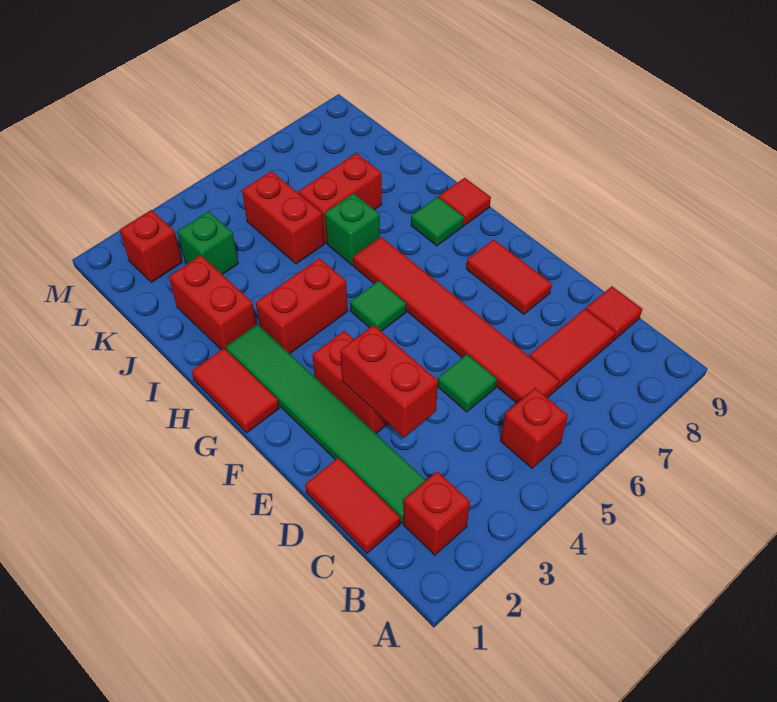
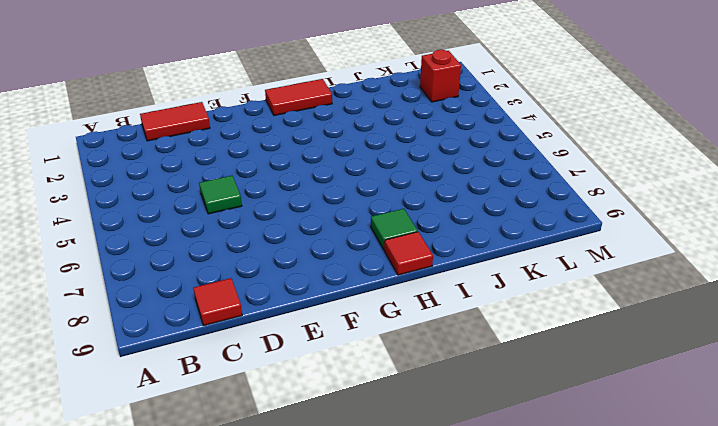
none -> red brick B2 level 1
none -> red brick B5 level 1
none -> green tile C2:H2 level 1

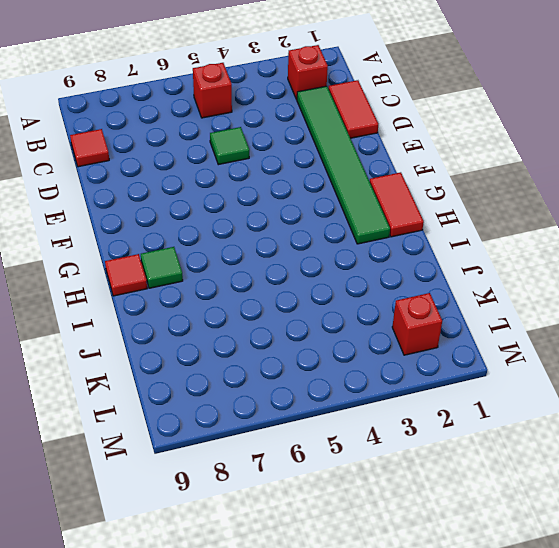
none -> red tile C6:H6 level 1
none -> red tile C7:C8 level 1
none -> red brick E3:F3 level 1

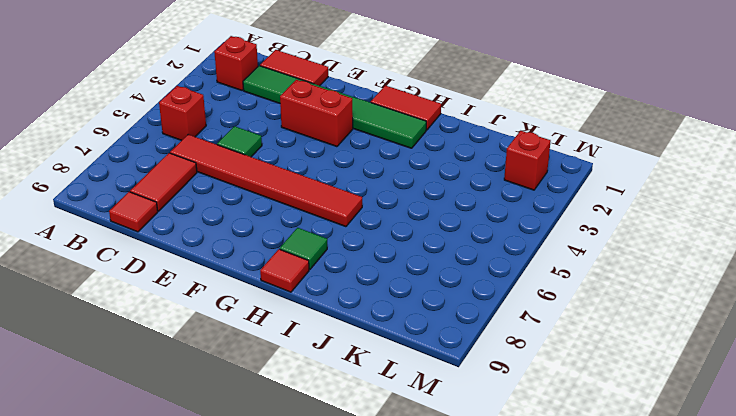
none -> red tile E8:F8 level 1
none -> green tile G5 level 1
none -> red brick H3:H4 level 1

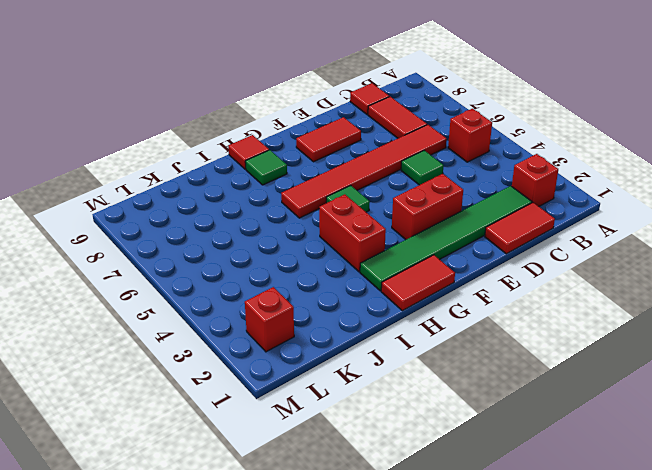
none -> red brick I2:J2 level 1
none -> green brick I6 level 1
none -> red brick J5:K5 level 1

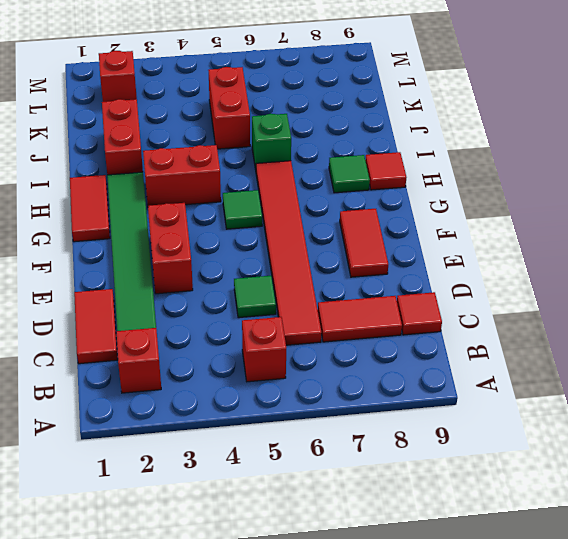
none -> red brick J6:J7 level 1
none -> green brick K3 level 1
none -> red brick D3:E3 level 2

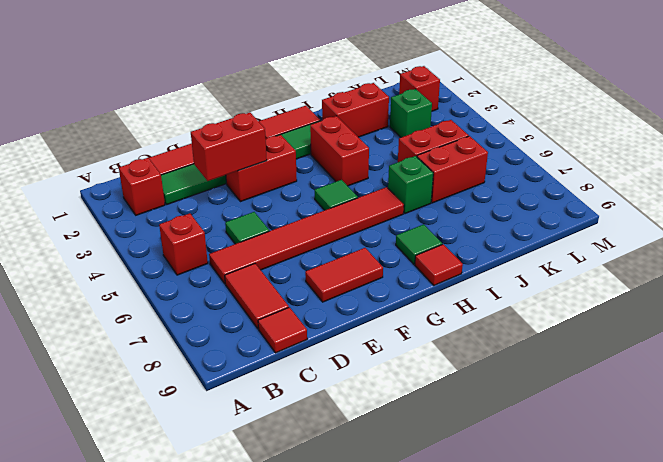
red brick J6:K6 level 1 -> red brick J6:J7 level 1

